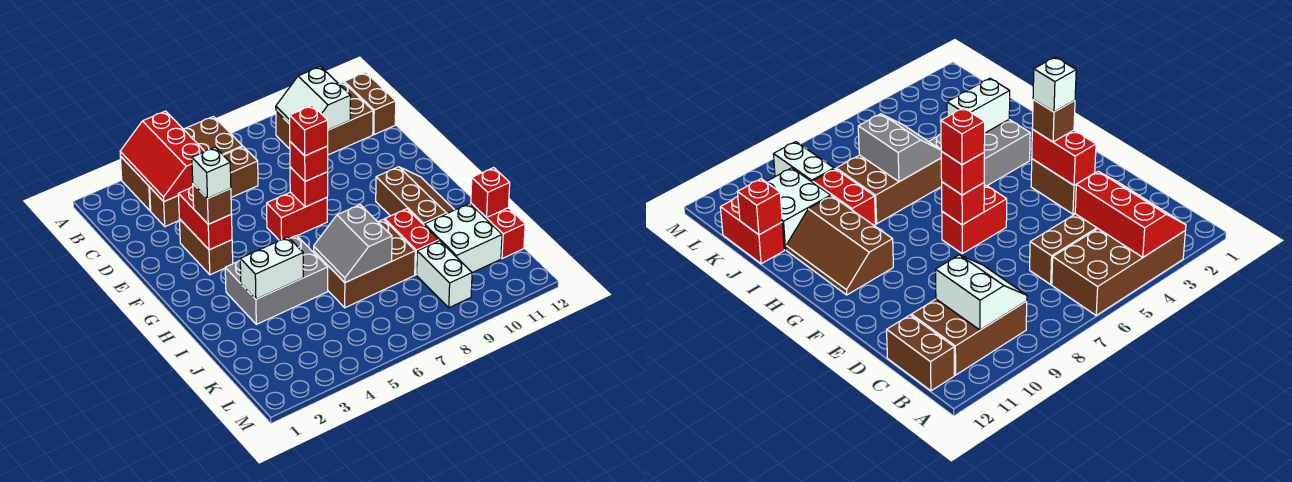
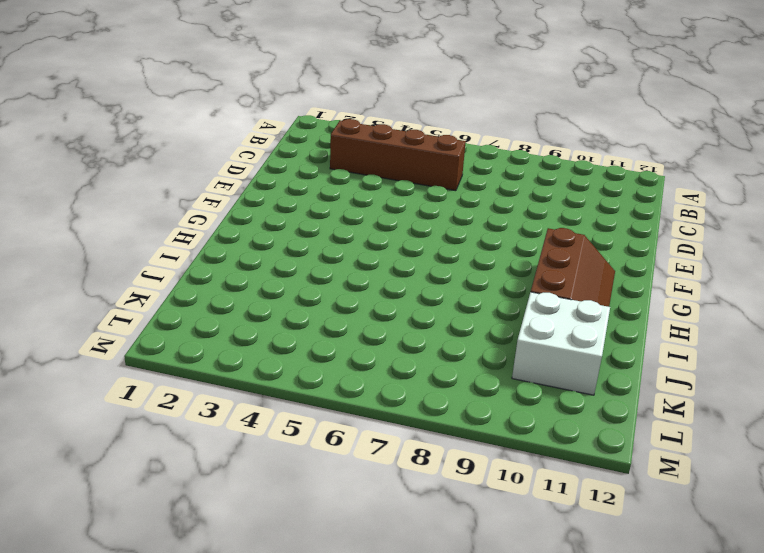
none -> brown brick A3:B6 level 1
none -> brown brick B9:C11 level 1
none -> brown brick B12:C12 level 1

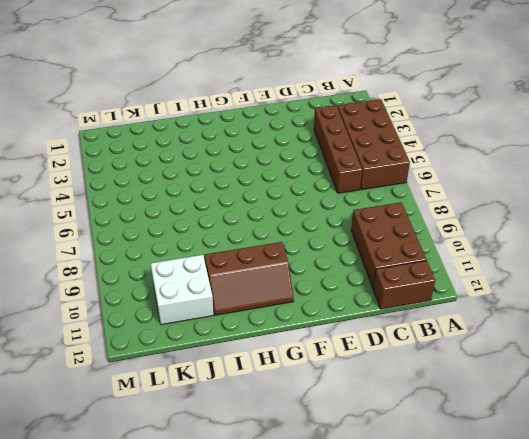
none -> brown brick E3:F3 level 1
none -> red brick F6:F7 level 1
none -> grey brick H3:I5 level 1

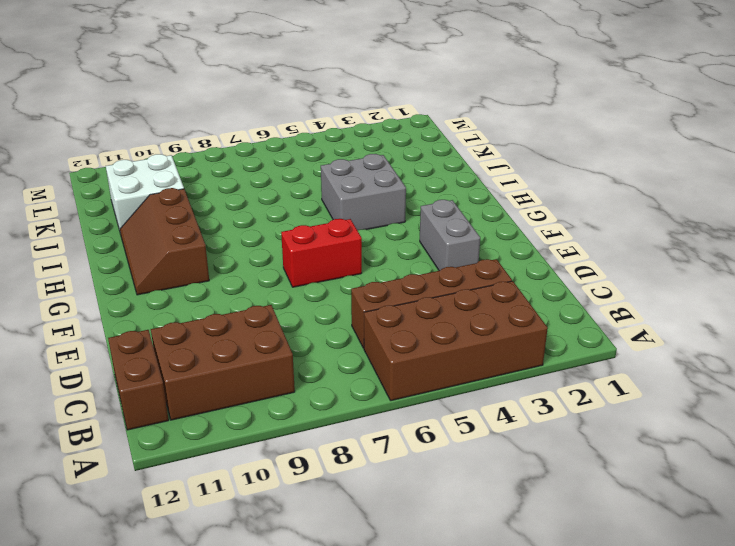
grey brick E3:F3 level 1 -> brown brick E3:F3 level 1
grey brick H4:I5 level 1 -> grey brick H3:I5 level 1
none -> brown brick I6:J8 level 1
none -> red brick I9:J9 level 1
none -> red brick J12:K12 level 1

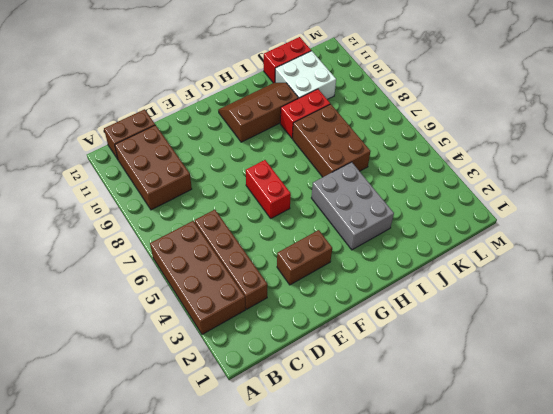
none -> white brick K9:L9 level 1
none -> red slope A3:C4 level 2 top 4
none -> white slope B9:C10 level 2 top 10

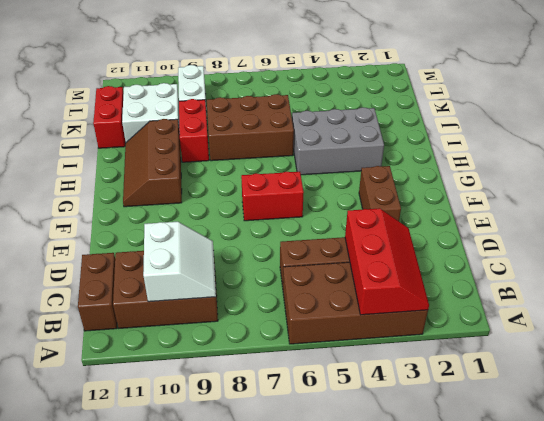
none -> red brick E3:F3 level 2
none -> red brick F7 level 2
none -> white brick I3:I4 level 2

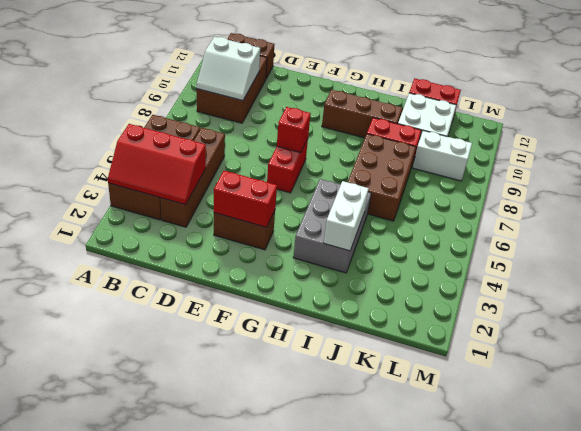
none -> grey slope I6:J7 level 2 top 7
none -> red brick J12 level 2
none -> brown brick F3 level 3

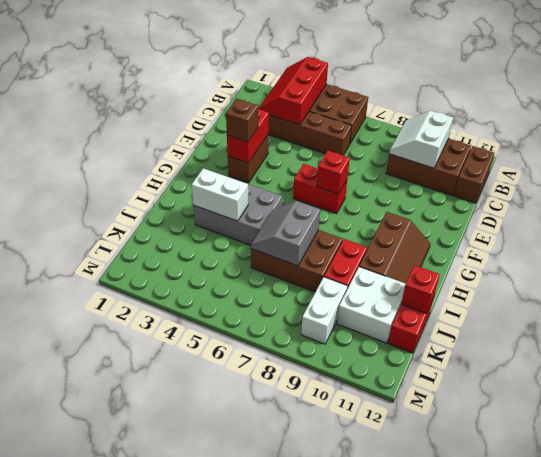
none -> red brick F7 level 3
none -> white brick F3 level 4
none -> red brick F7 level 4

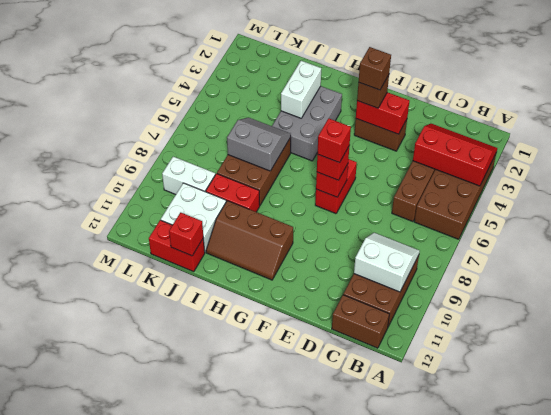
brown brick F3 level 4 -> white brick F3 level 4

